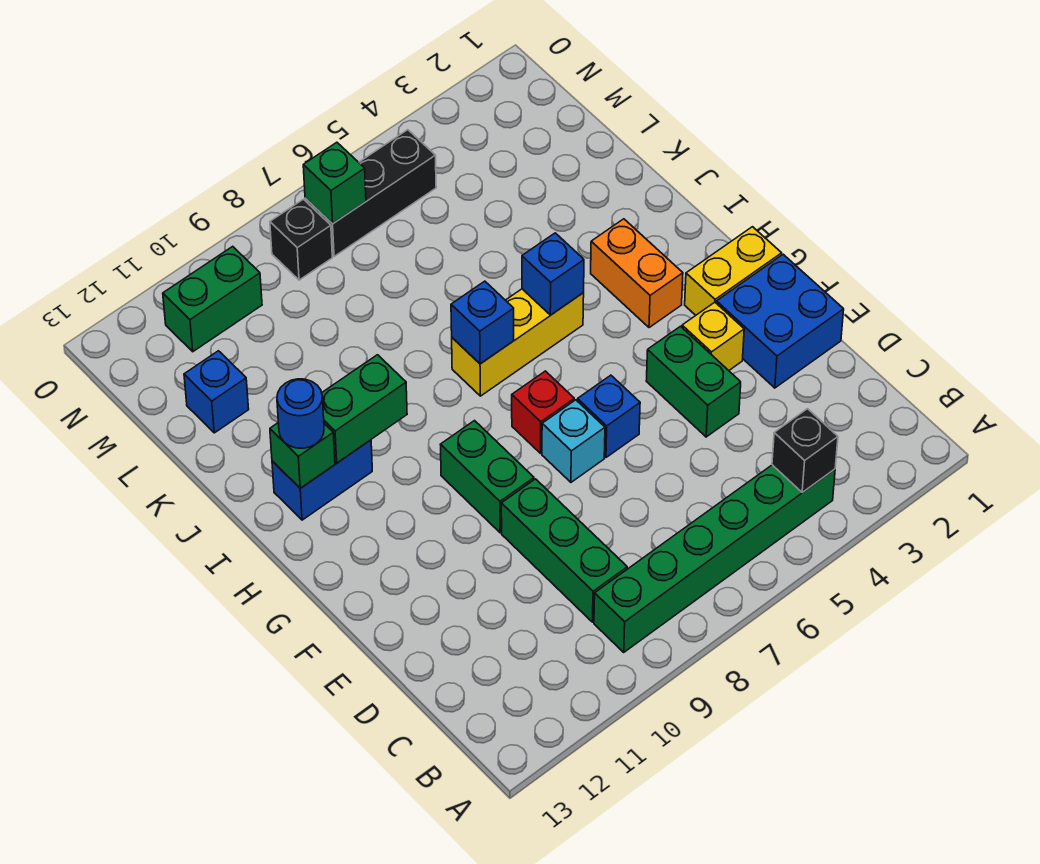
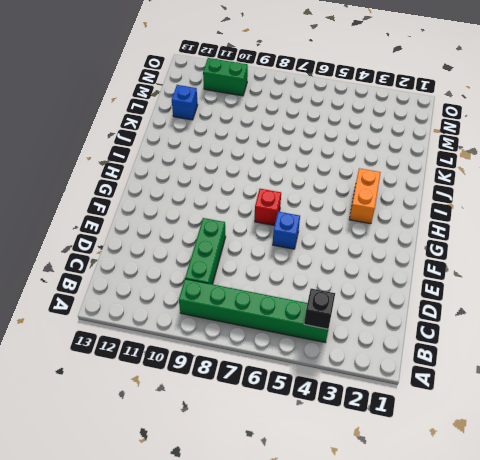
none -> blue brick E1:F2 level 1
none -> green brick E4:F4 level 1
none -> yellow brick F3 level 1

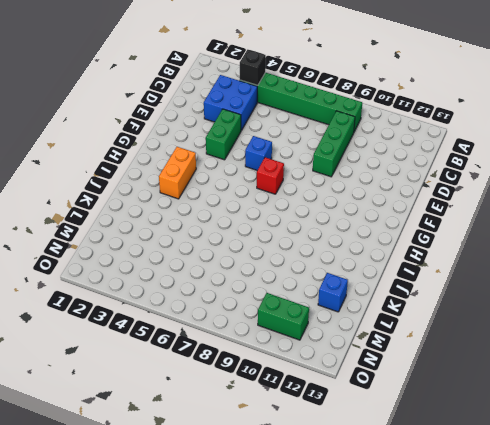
blue brick C3:D4 level 1 -> blue brick E1:F2 level 1
none -> yellow brick F3 level 1
none -> cyan brick F7 level 1
none -> green brick F9:G9 level 1

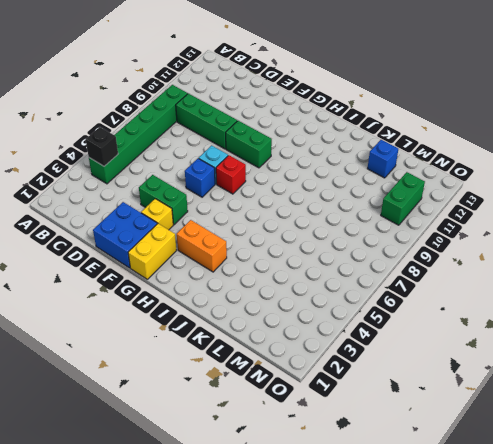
none -> yellow brick I5:I7 level 1
none -> blue brick I11:I12 level 1
none -> black brick N5:N7 level 1

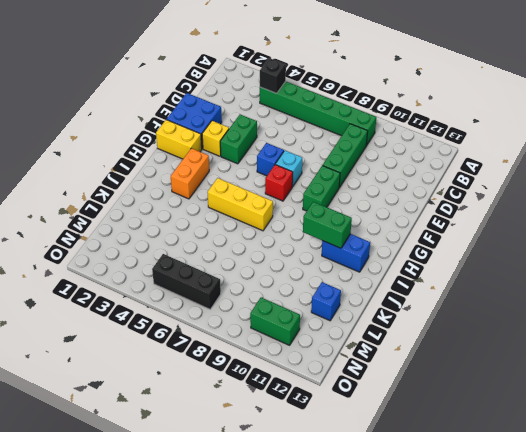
none -> black brick N8 level 1
none -> blue brick I5 level 2
none -> blue brick I7 level 2

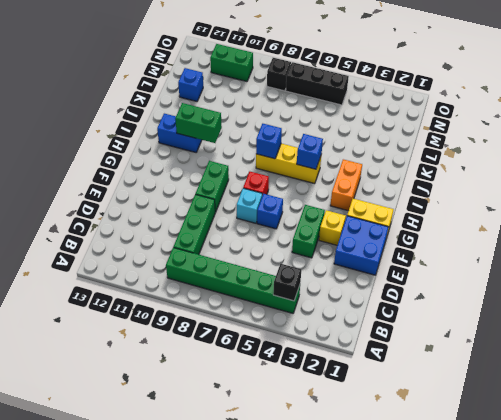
none -> green brick I12 level 2
none -> green brick N7 level 2
none -> blue round brick I12 level 3

